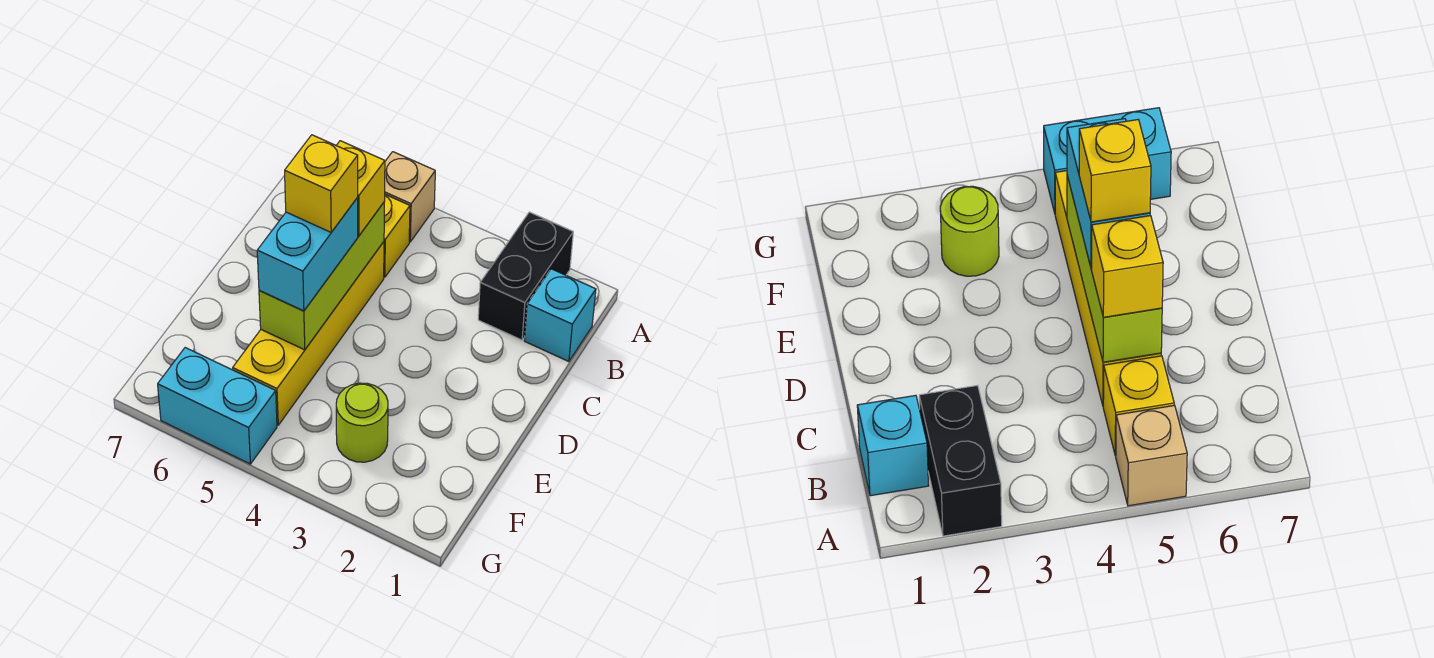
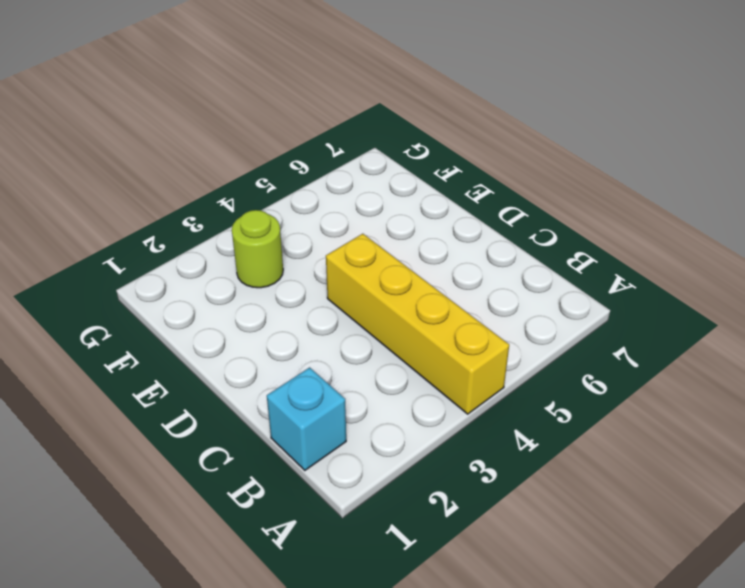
yellow brick A4:D4 level 1 -> yellow brick C5:F5 level 1
none -> black brick A2:B2 level 1
none -> tan brick A5 level 1

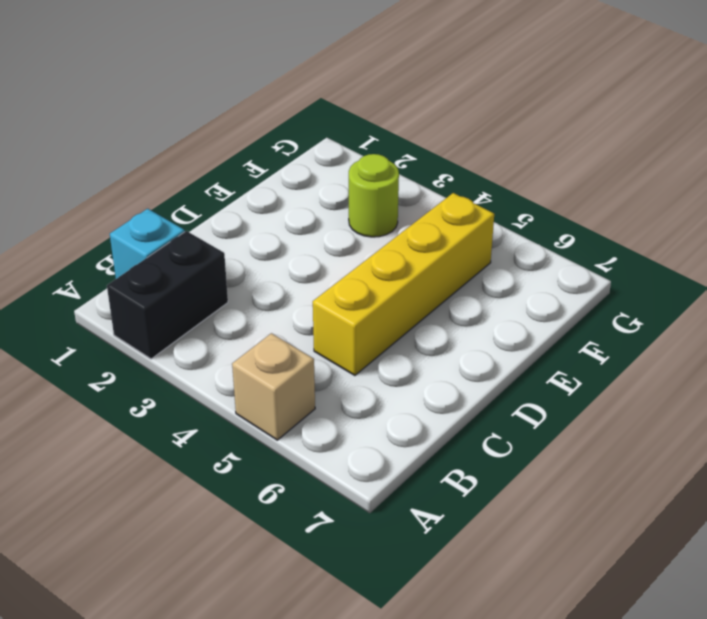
none -> yellow brick B5 level 1
none -> cyan brick G5:G6 level 1

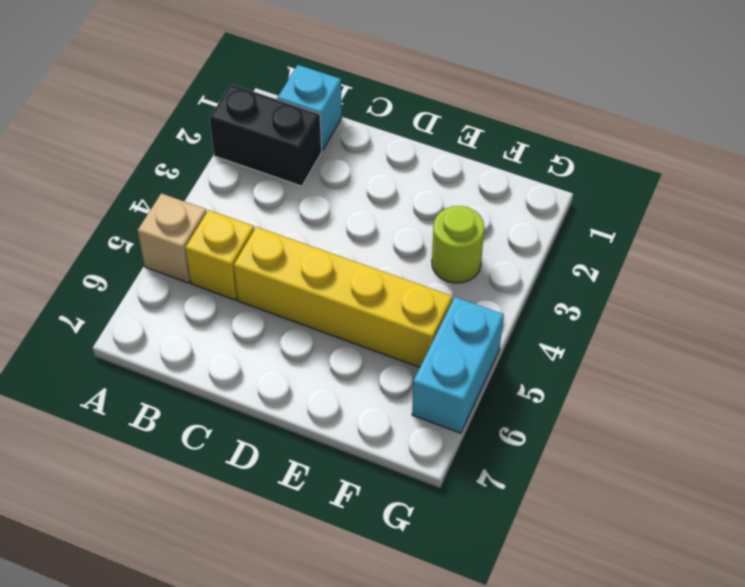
none -> lime brick C5:E5 level 2
none -> yellow brick C5 level 3

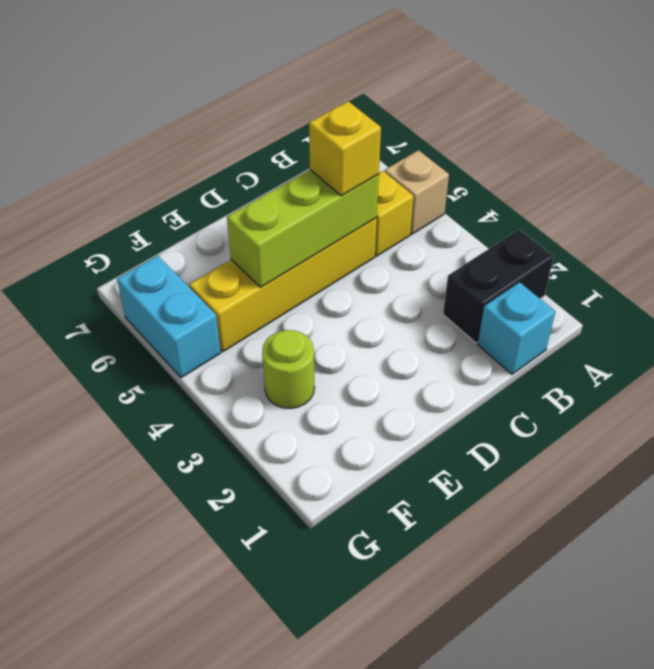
none -> cyan brick D5:E5 level 3
none -> yellow brick D5 level 4

